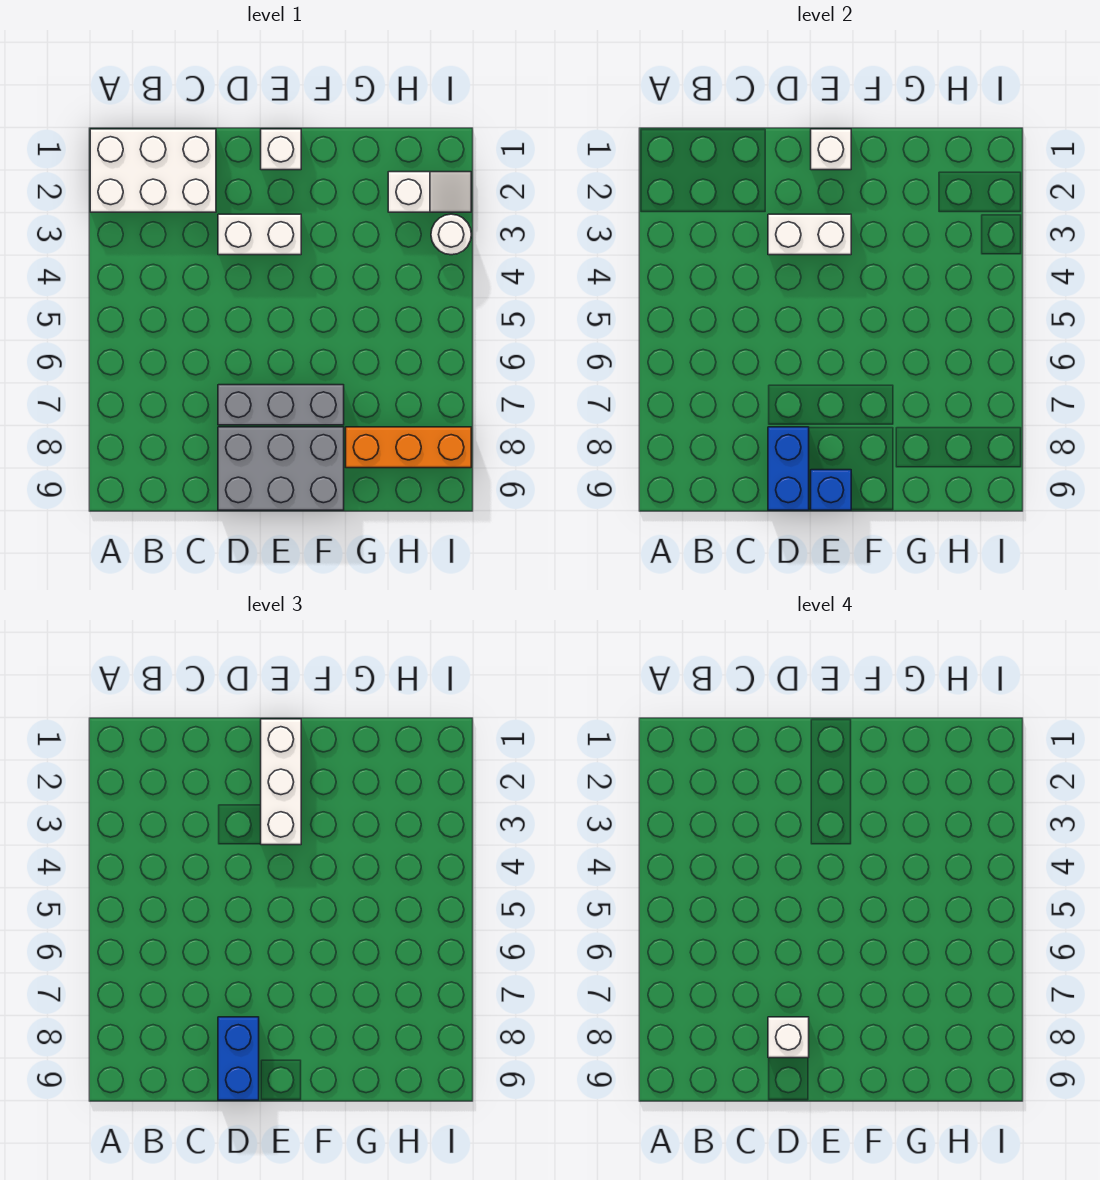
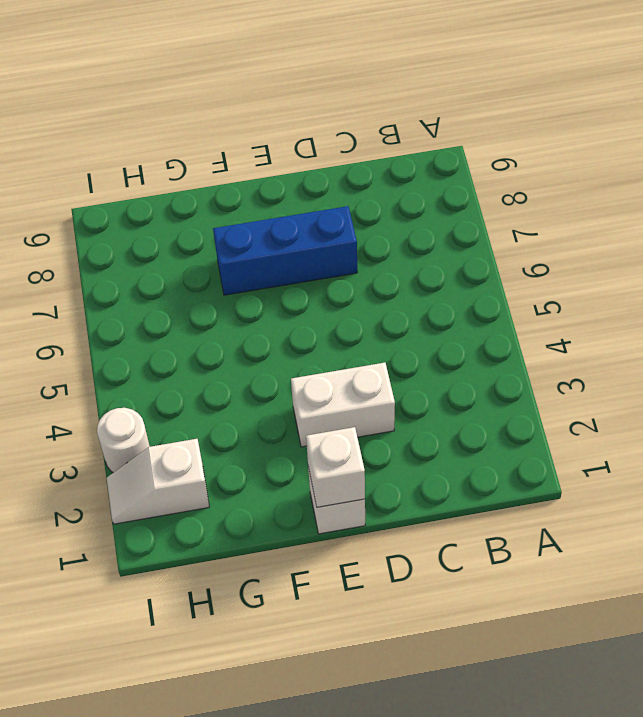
blue brick D7:F7 level 1 -> grey brick D7:F7 level 1
none -> white brick A1:C2 level 1
none -> grey brick D8:F9 level 1
none -> orange brick G8:I8 level 1

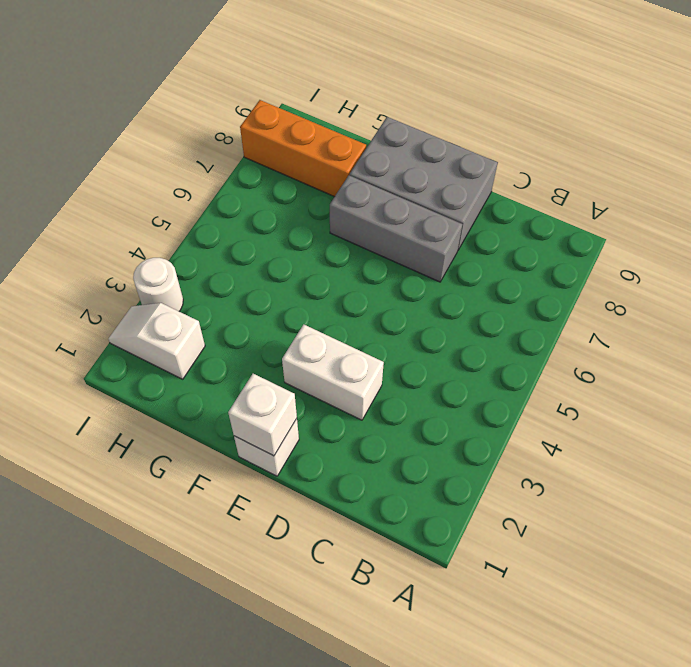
none -> white brick A1:C2 level 1
none -> white brick D3:E3 level 2
none -> blue brick D8:D9 level 2

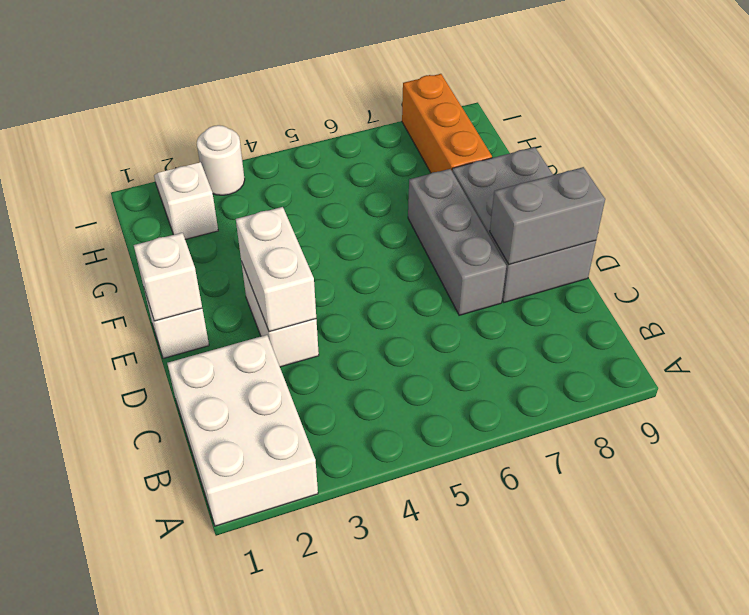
grey brick D8:D9 level 2 -> blue brick D8:D9 level 2
none -> blue brick E9 level 2
none -> blue brick D8:D9 level 3
none -> white brick E1:E3 level 3

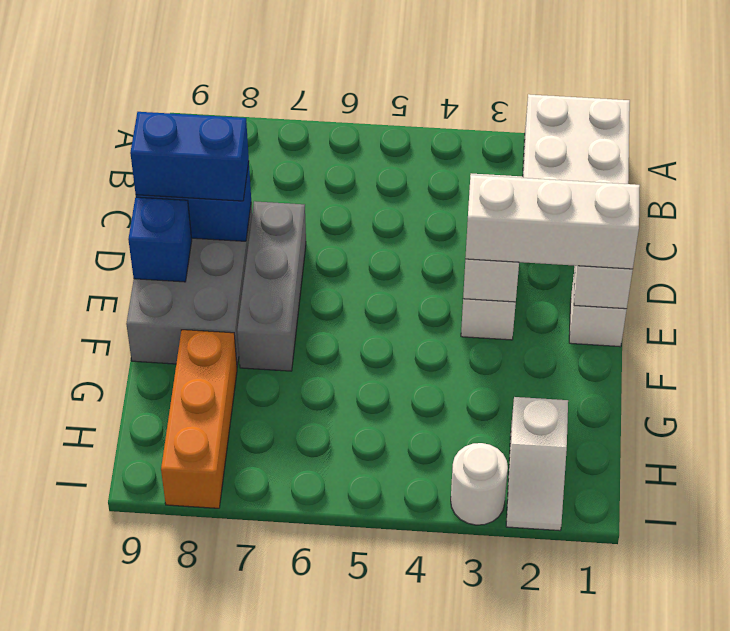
none -> white brick D8 level 4

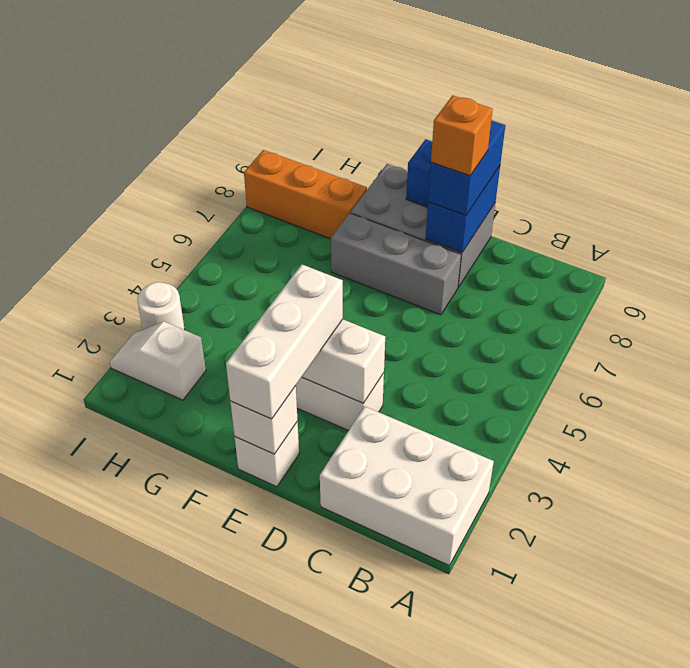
orange brick D8 level 4 -> white brick D8 level 4

